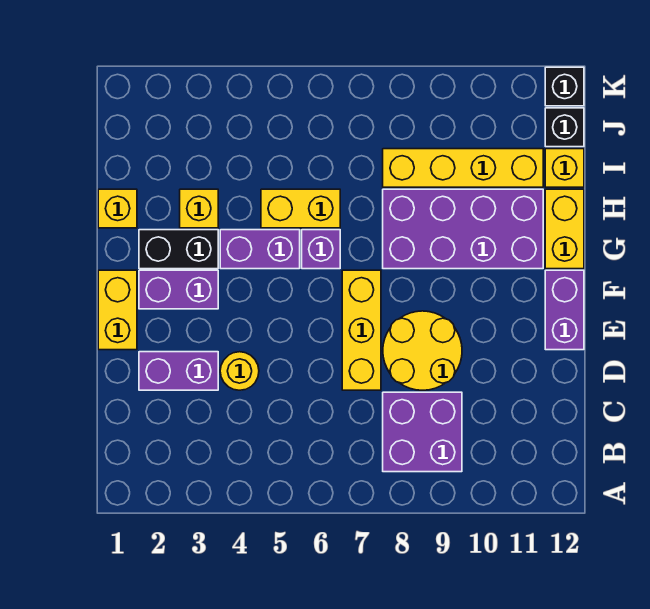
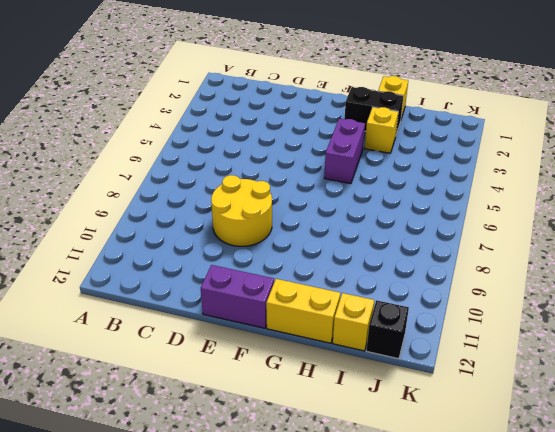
black brick G2:H2 level 1 -> black brick G2:G3 level 1
none -> purple brick B8:C9 level 1
none -> purple brick D2:D3 level 1
none -> yellow round brick D4 level 1

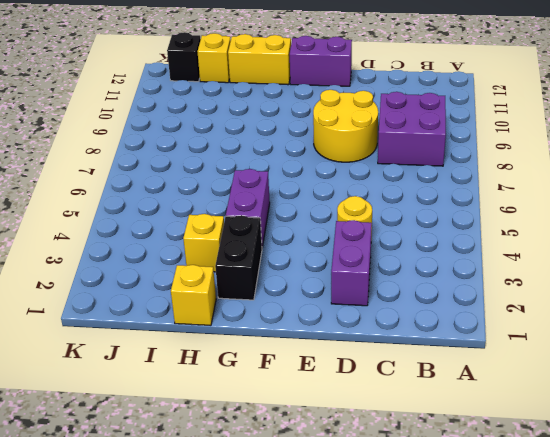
none -> yellow brick D7:F7 level 1
none -> yellow brick E1:F1 level 1
none -> purple brick F2:F3 level 1

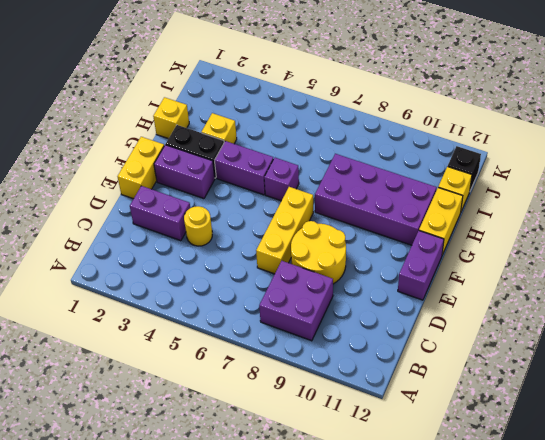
none -> yellow brick H5:H6 level 1
none -> yellow brick I8:I11 level 1
none -> black brick K12 level 1

